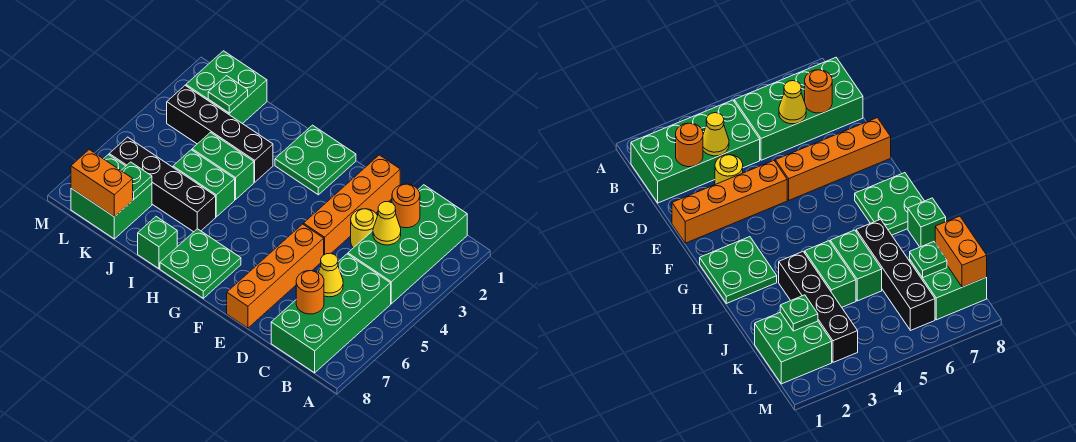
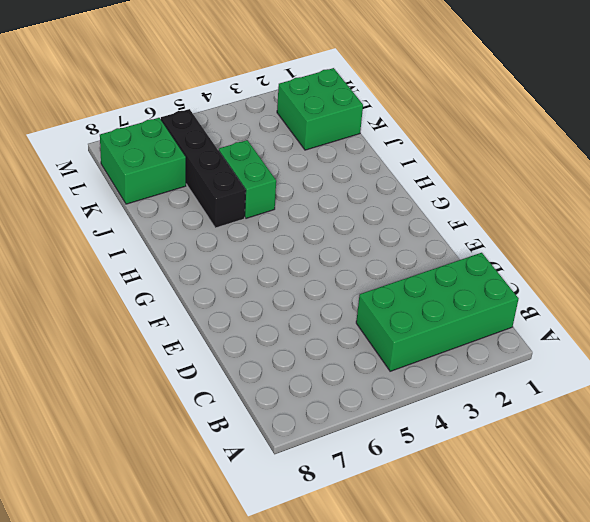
none -> green brick B5:C8 level 1
none -> yellow round brick D3 level 1
none -> orange brick E1:E4 level 1

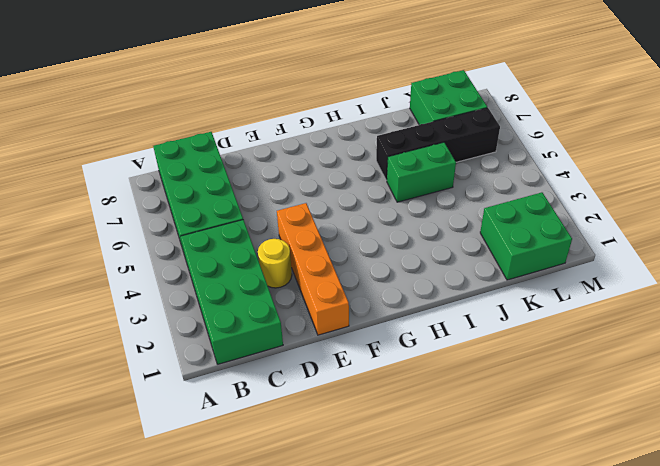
none -> orange brick E5:E8 level 1
none -> green plate G1:H2 level 1
none -> green plate G7:H8 level 1

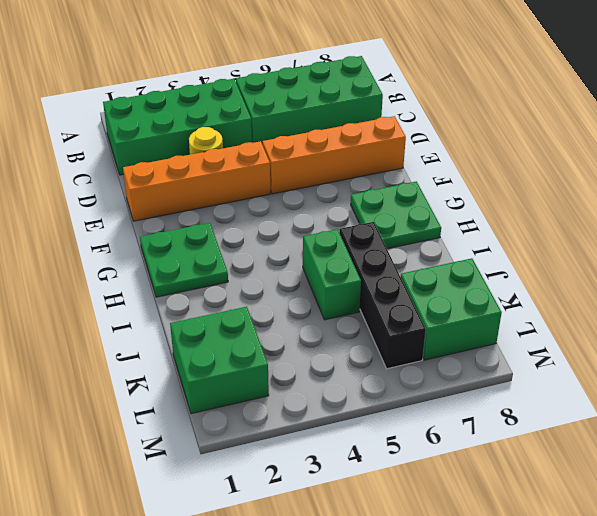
none -> black brick I3:L3 level 1
none -> green brick I4:J4 level 1
none -> green brick I8 level 1

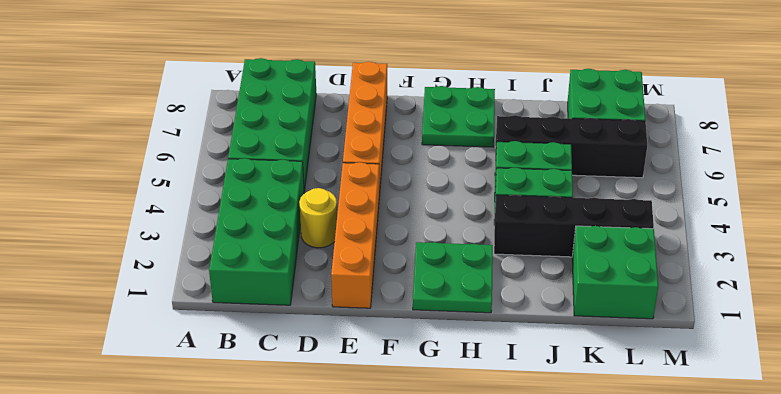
none -> green brick I8 level 1
none -> orange round brick C2 level 2
none -> yellow cone C3 level 2

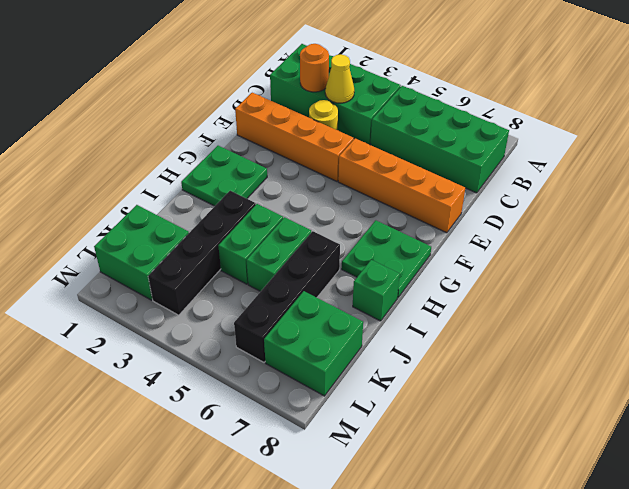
none -> yellow cone C6 level 2
none -> orange round brick C7 level 2
none -> green plate K2 level 2

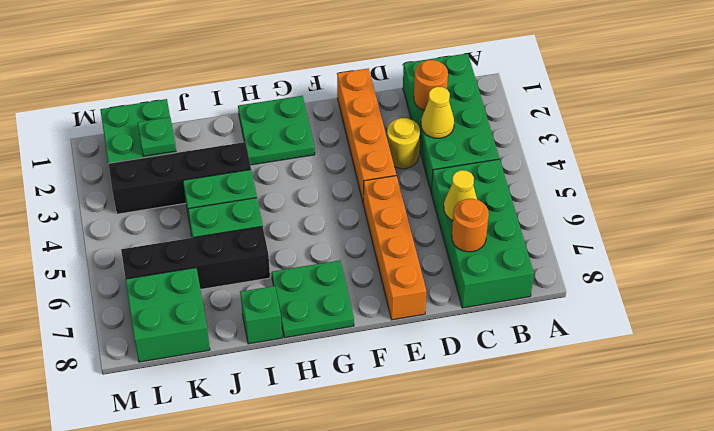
none -> green plate K7 level 2
none -> orange brick K8:L8 level 2

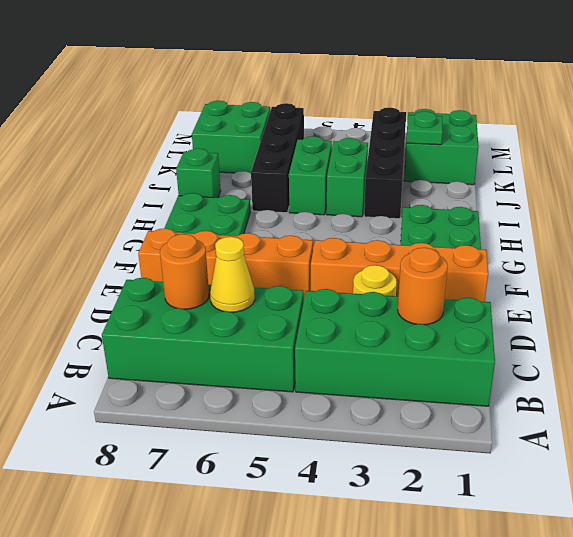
none -> yellow cone C3 level 2
none -> green plate K7 level 2
none -> orange brick K8:L8 level 2

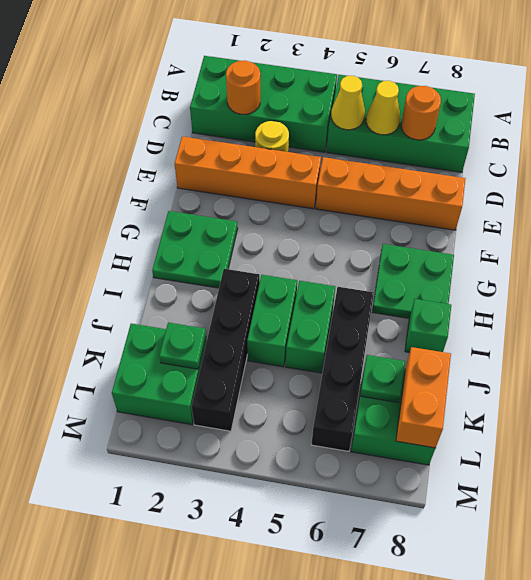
yellow cone C5 level 2 -> yellow cone C3 level 2

